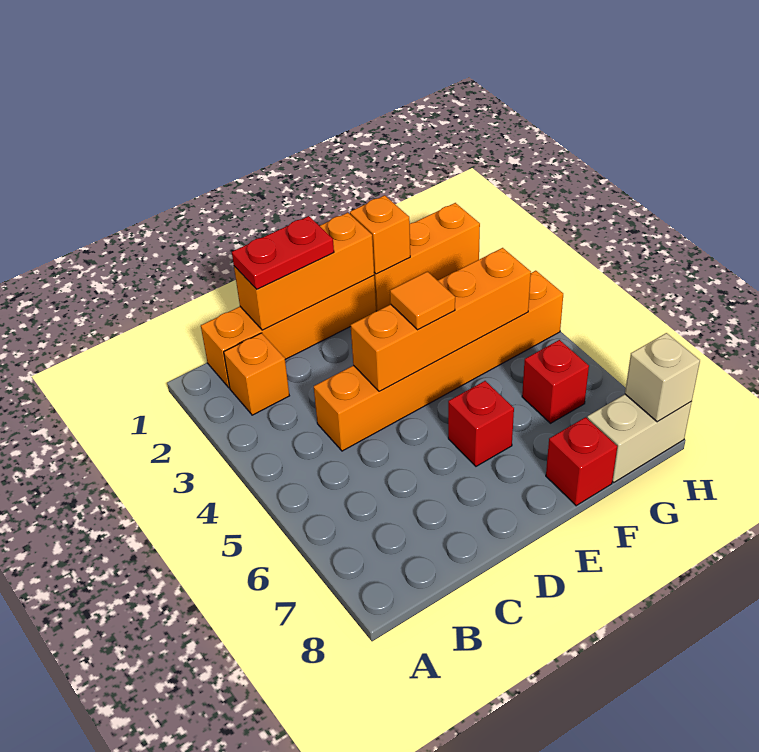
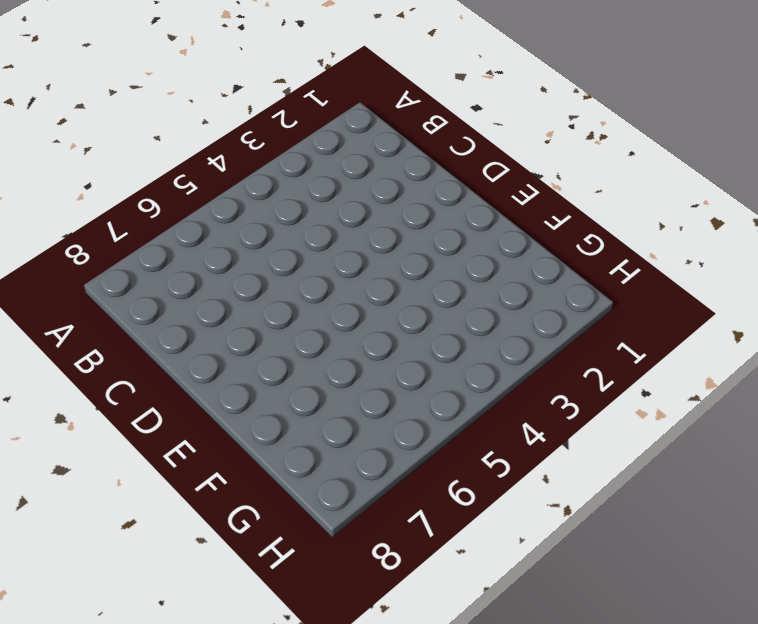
none -> orange brick B1:E1 level 1
none -> orange brick B2 level 1
none -> orange brick C4:H4 level 1

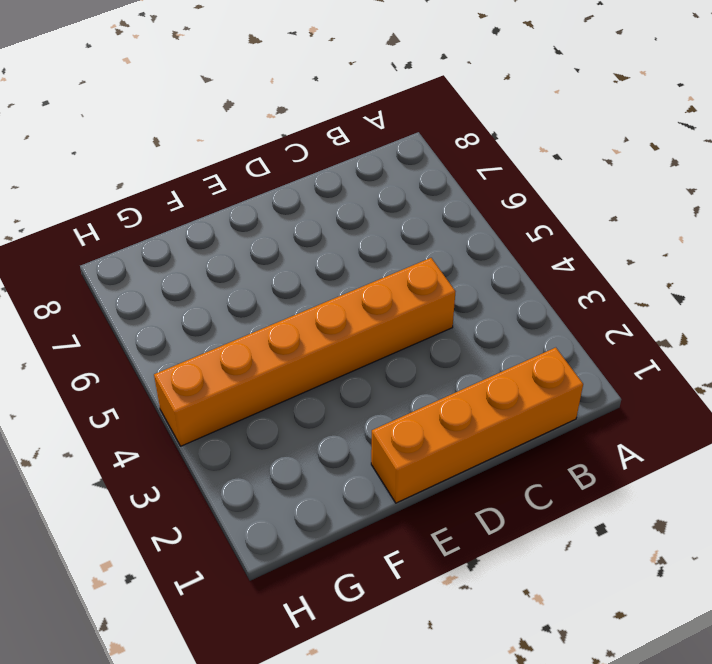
none -> orange brick B2 level 1
none -> red brick E6 level 1
none -> orange brick F1:H1 level 1

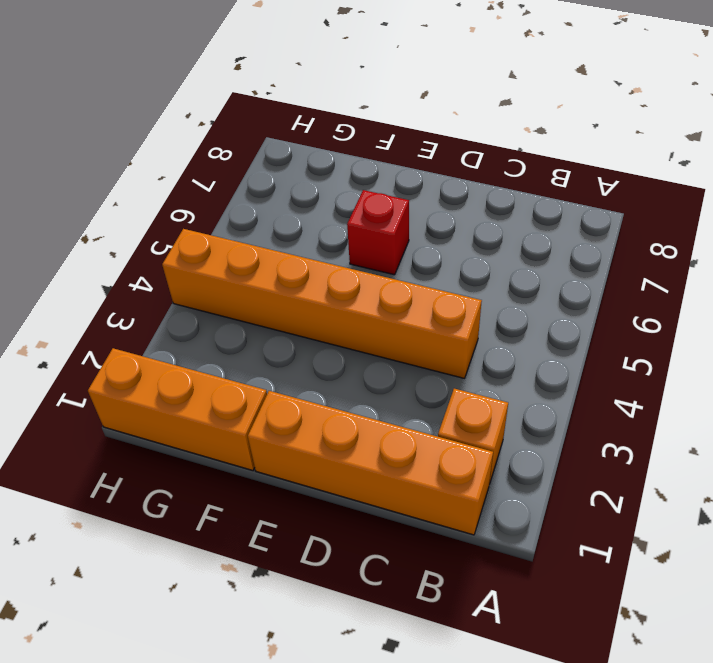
none -> red brick F8 level 1
none -> red brick G6 level 1
none -> tan brick G8:H8 level 1

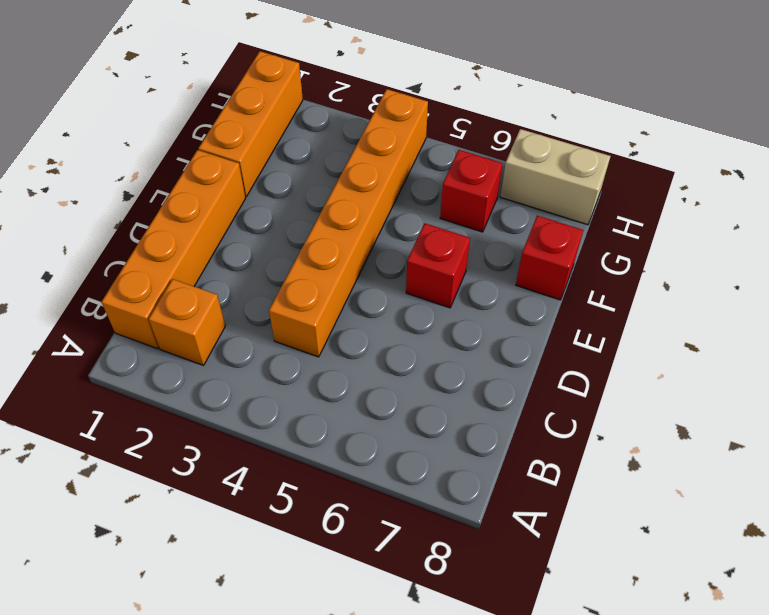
tan brick H7:H8 level 1 -> tan brick G8:H8 level 1
none -> orange brick C1:E1 level 2
none -> orange brick D4:G4 level 2
none -> orange brick F1 level 2

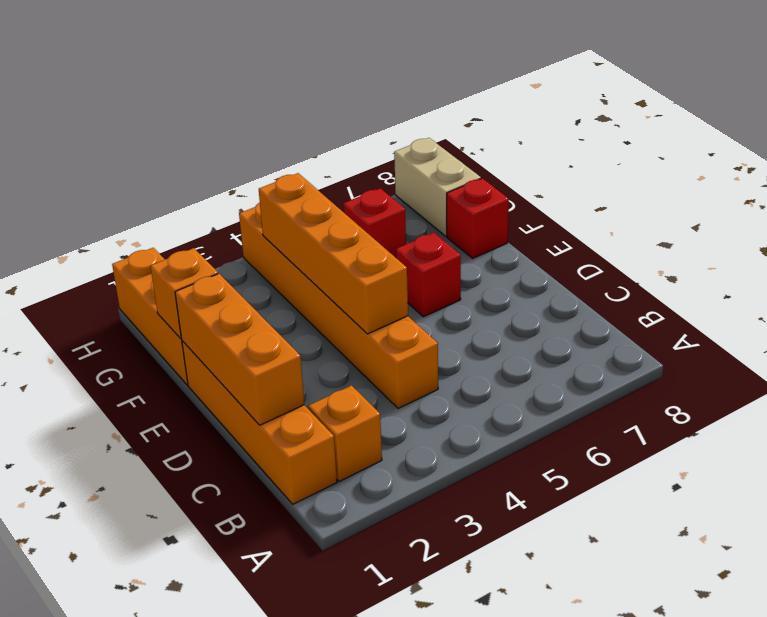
none -> tan brick H8 level 2
none -> red plate C1:D1 level 3
none -> orange tile E4 level 3

